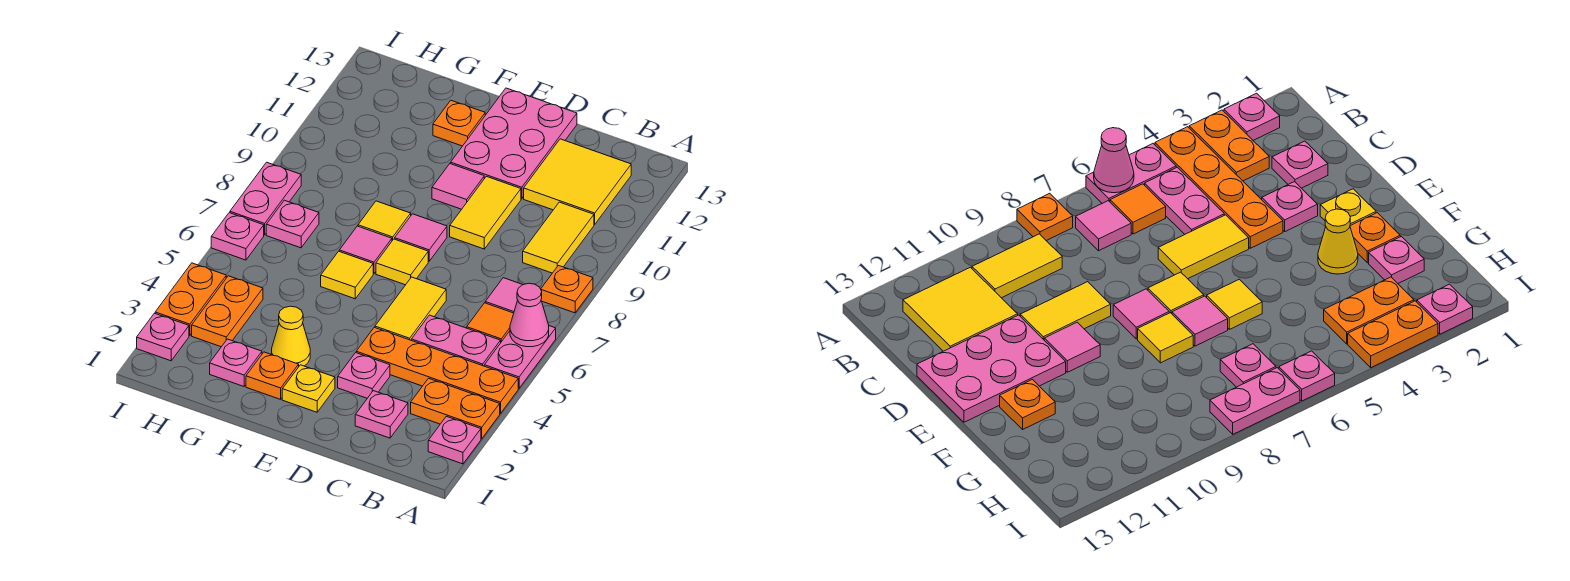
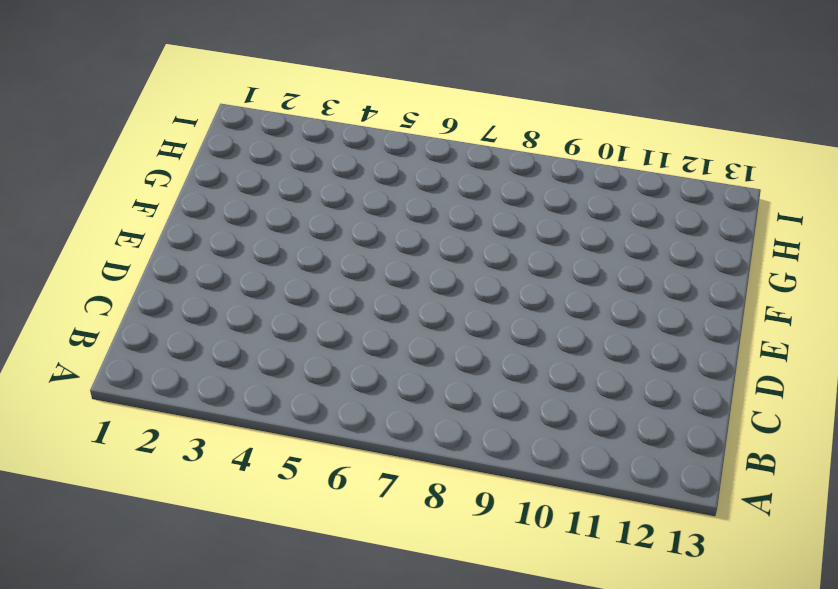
none -> pink plate A2 level 1
none -> orange plate A3:B3 level 1
none -> orange plate A4:D4 level 1
none -> pink plate A5:A6 level 1

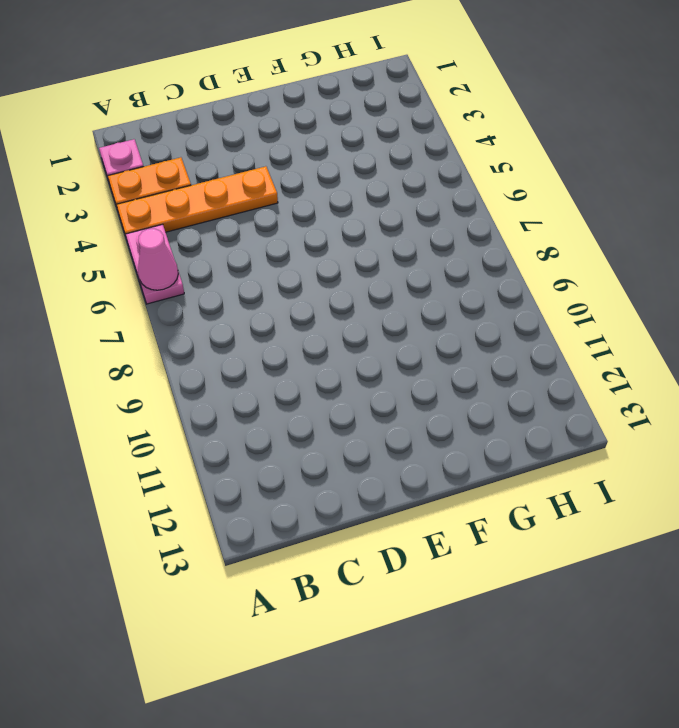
none -> orange plate A8 level 1
none -> pink plate B5:C5 level 1
none -> orange tile B6 level 1
none -> pink tile B7 level 1

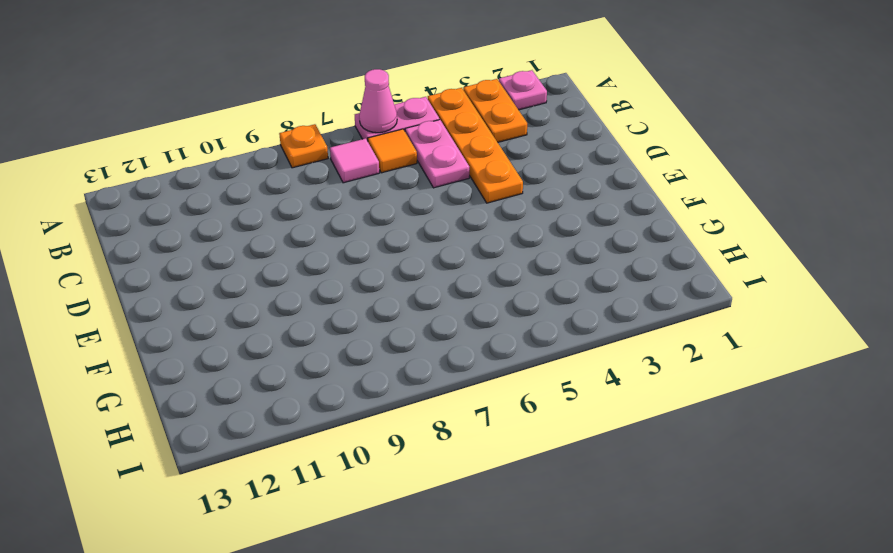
none -> yellow tile B9:B10 level 1
none -> yellow tile B11:C12 level 1
none -> pink plate C2 level 1
none -> pink plate D3 level 1

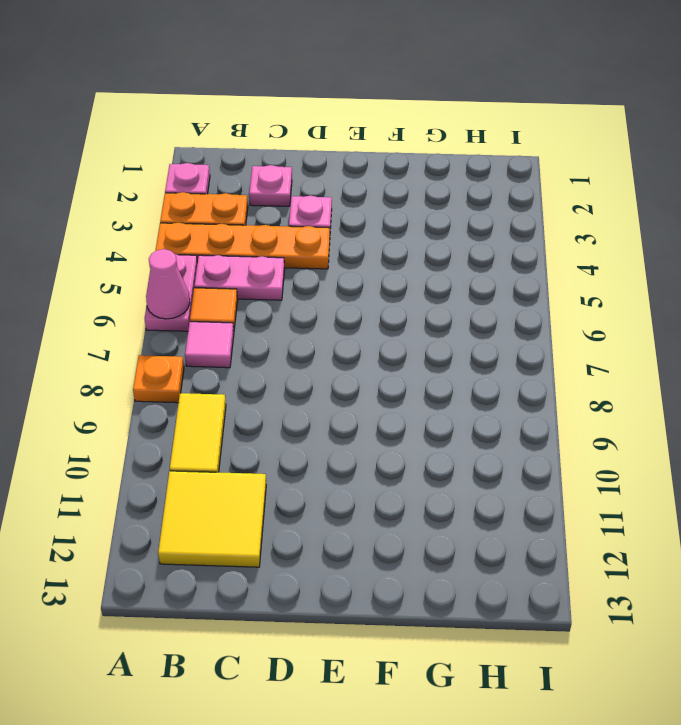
none -> yellow tile D5:D6 level 1
none -> yellow tile D9:D10 level 1
none -> pink plate D11:E13 level 1
none -> yellow plate E2 level 1

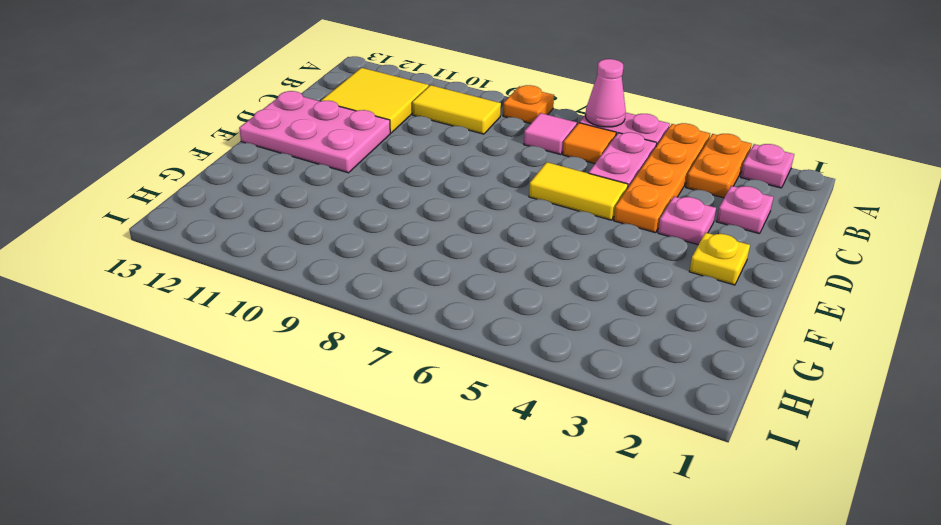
none -> yellow tile D9:D10 level 1
none -> yellow tile E7 level 1
none -> pink tile E8 level 1
none -> pink tile E10 level 1

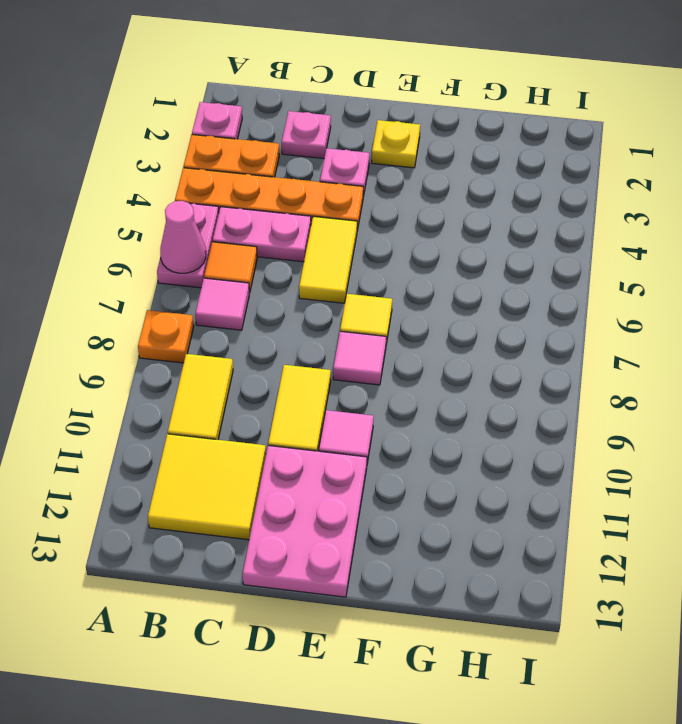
none -> orange plate F2 level 1
none -> yellow cone F3 level 1
none -> yellow tile F6 level 1
none -> pink tile F7 level 1

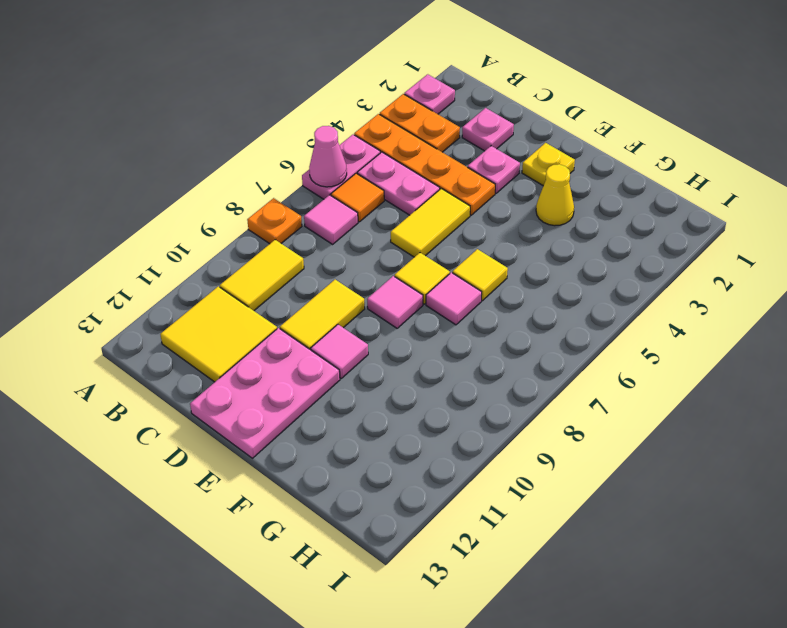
none -> orange plate F2 level 1
none -> yellow tile F8 level 1
none -> orange plate F12 level 1
none -> pink plate G2 level 1

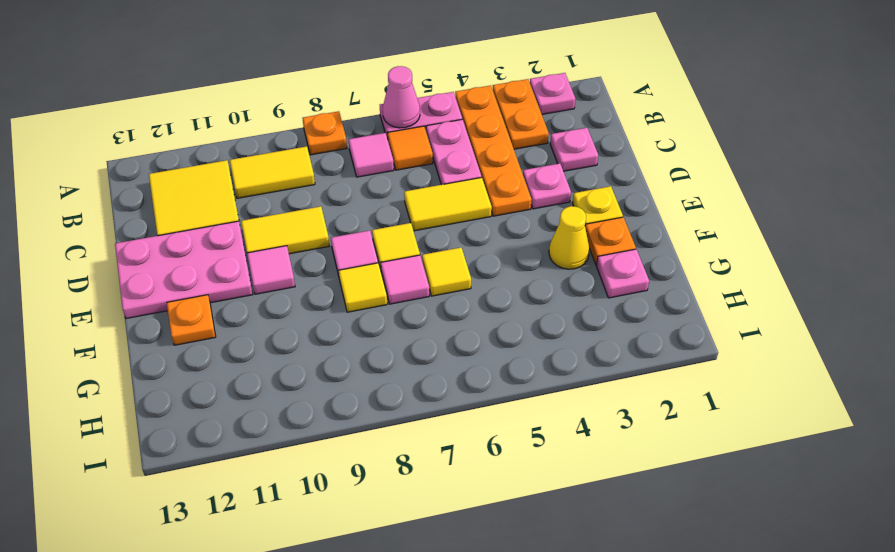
none -> orange plate H3:H4 level 1
none -> pink plate H7 level 1
none -> pink plate I2 level 1
none -> orange plate I3:I4 level 1

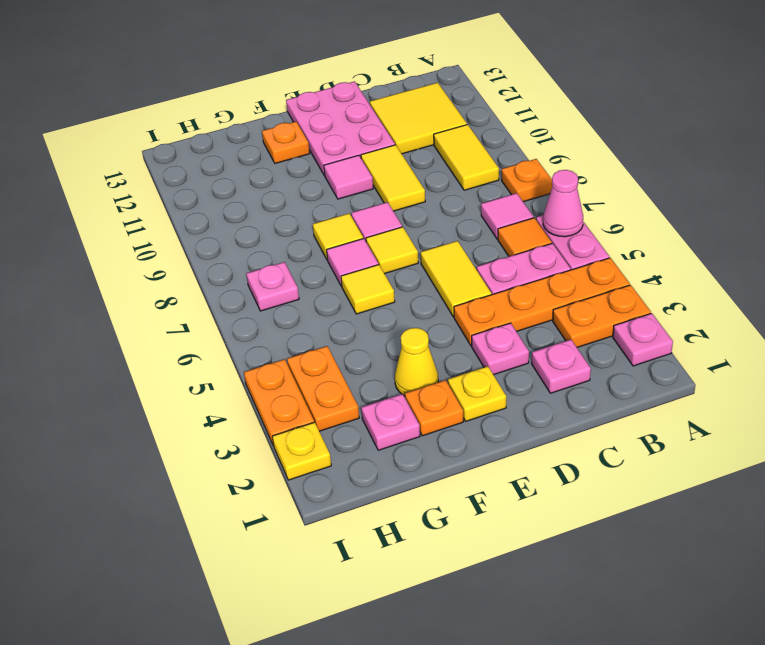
yellow plate I2 level 1 -> pink plate I2 level 1
none -> pink plate I6 level 1
none -> pink plate I7:I8 level 1

